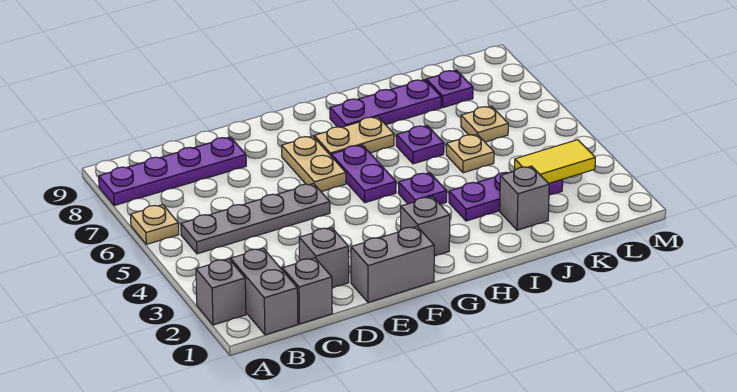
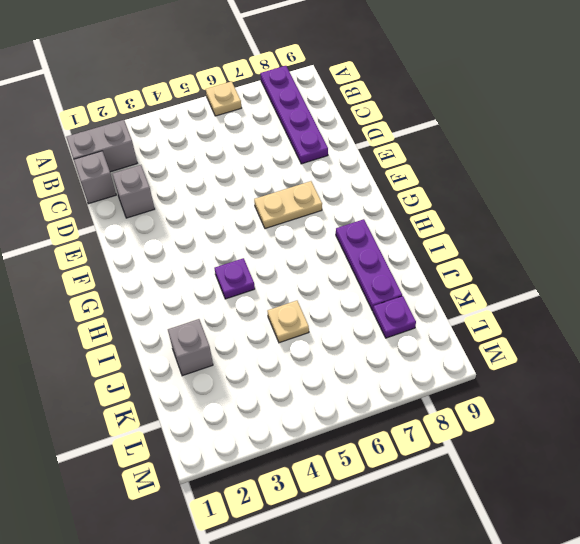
none -> grey brick A2 level 1
none -> grey plate B5:E5 level 1
none -> grey brick E1:F1 level 1

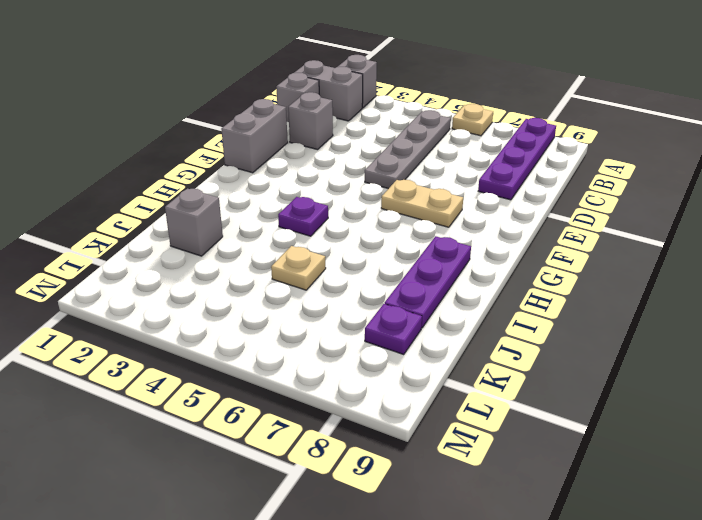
none -> grey brick G2 level 1
none -> purple plate G5:G6 level 1
none -> tan plate G7:H7 level 1

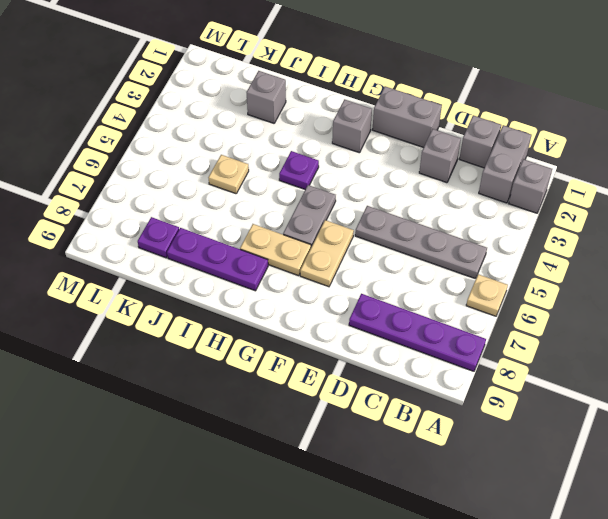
grey plate G5:G6 level 1 -> purple plate G5:G6 level 1
none -> purple plate I3:K3 level 1
none -> purple plate I6 level 1
none -> tan plate K6 level 1

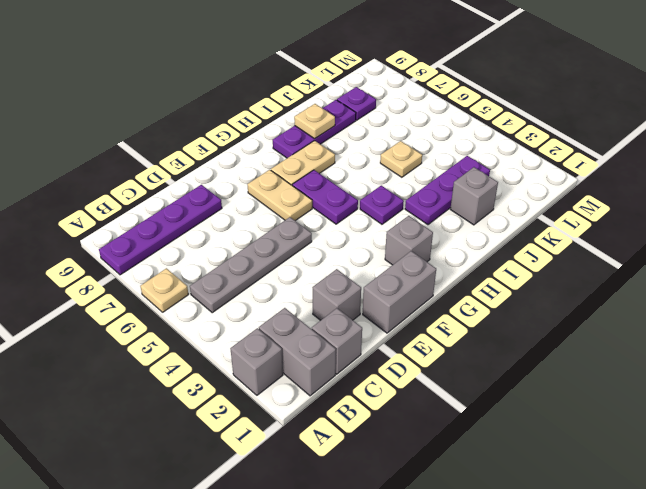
tan plate I8 level 2 -> tan plate K6 level 1
none -> purple plate I6 level 1
none -> yellow tile K3:L3 level 2

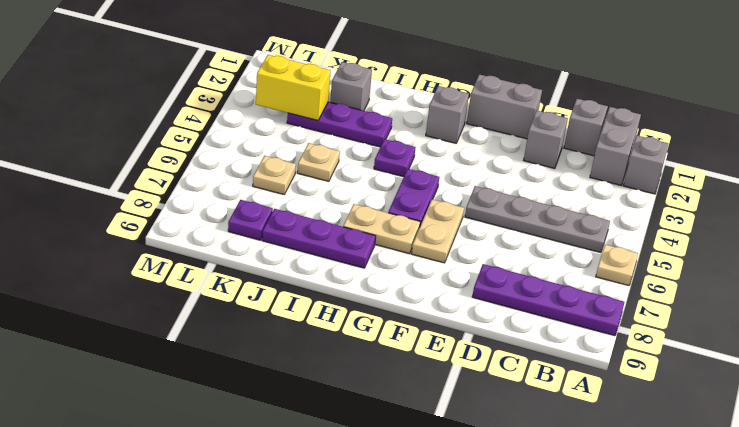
yellow brick K3:L3 level 2 -> yellow tile K3:L3 level 2
none -> purple plate I6 level 1

